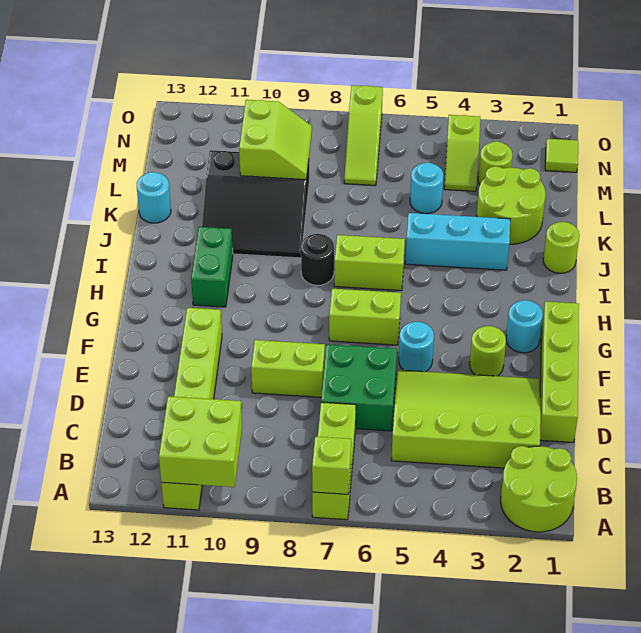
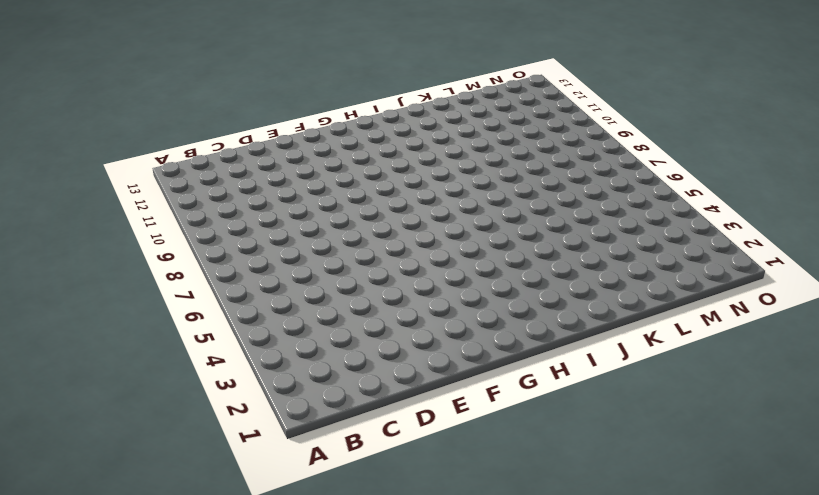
none -> lime round brick A1:B2 level 1
none -> lime brick A7:C7 level 1
none -> lime brick A11:F11 level 1

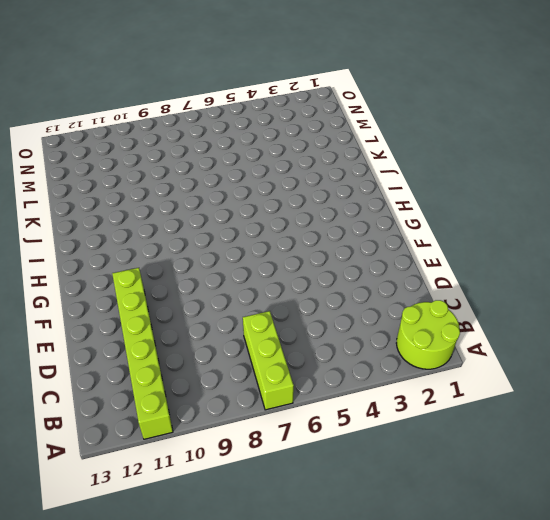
none -> lime slope C2:E5 level 1 top C
none -> lime brick D1:G1 level 1
none -> green brick D6:E7 level 1

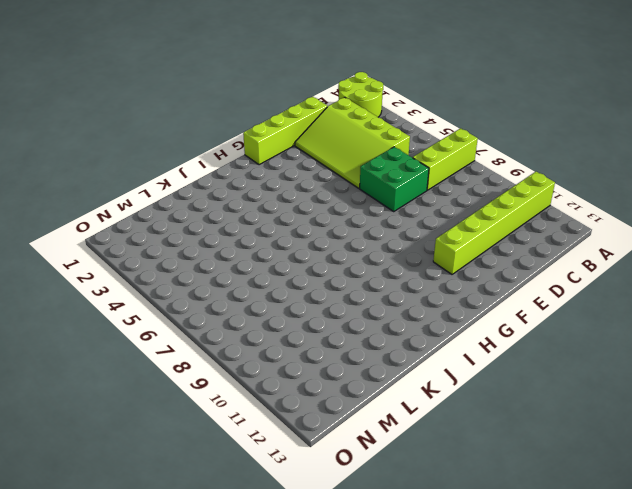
none -> lime brick E8:E9 level 1
none -> lime round brick F3 level 1
none -> cyan round brick F5 level 1

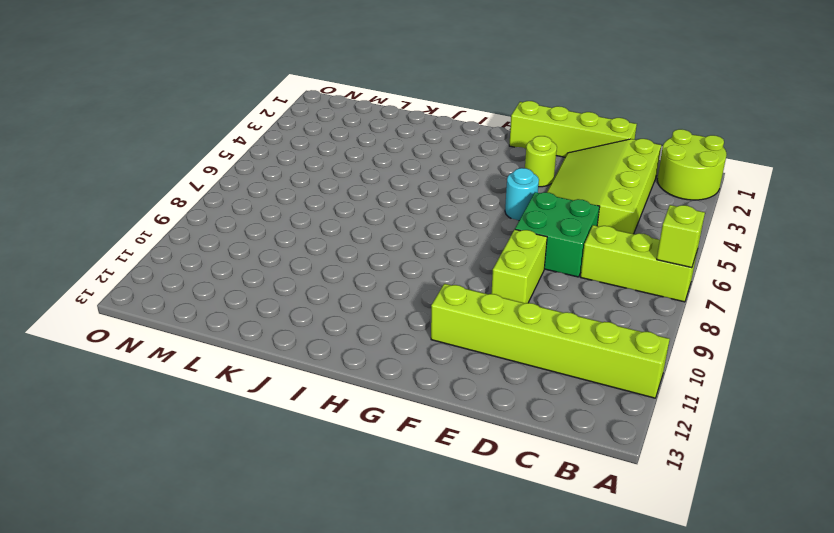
none -> cyan round brick G2 level 1
none -> lime brick G6:G7 level 1
none -> green brick H11:I11 level 1

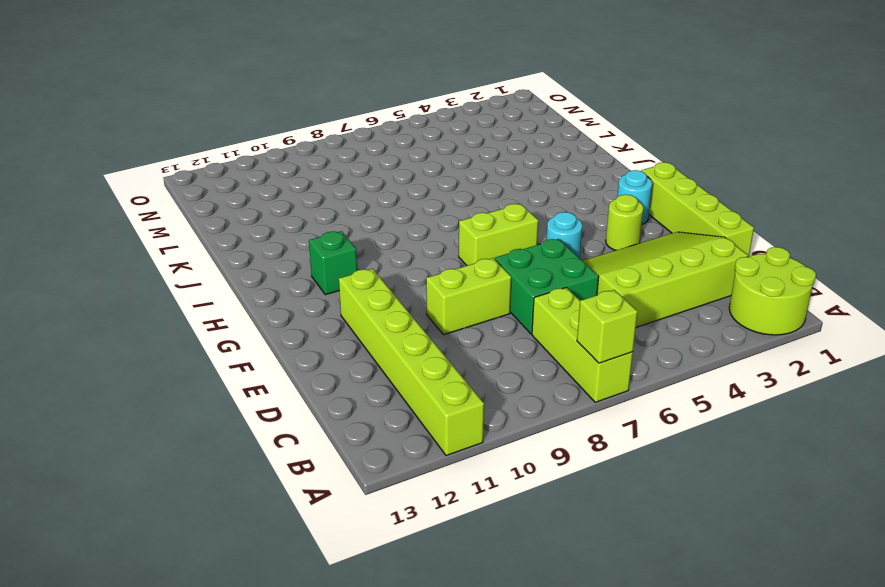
green brick H11 level 1 -> green brick H11:I11 level 1
none -> lime brick I6:I7 level 1
none -> black round brick I8 level 1
none -> lime round brick J1 level 1

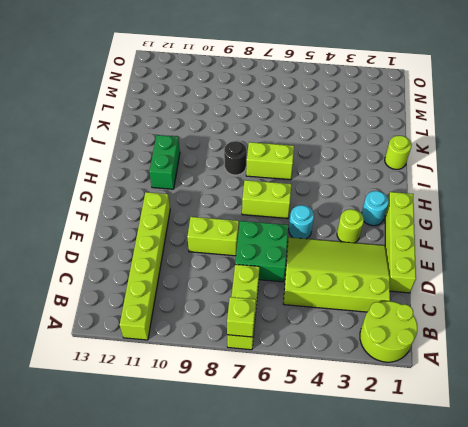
none -> cyan brick J3:J5 level 1
none -> black slope J9:L11 level 1 top L
none -> lime round brick K2:L3 level 1

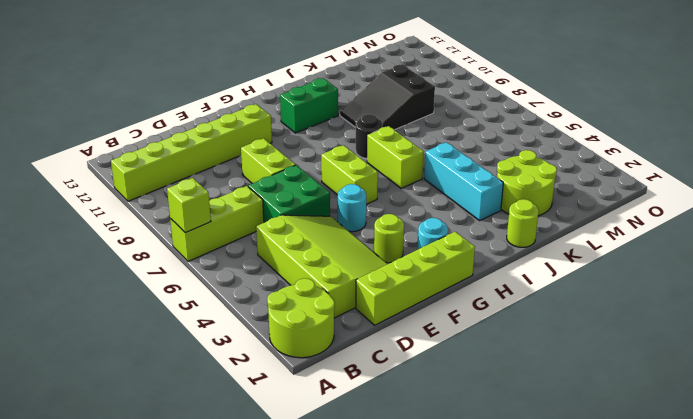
black slope J9:L10 level 1 top L -> black slope J9:L11 level 1 top L
none -> cyan round brick K13 level 1
none -> cyan round brick L5 level 1
none -> lime round brick M3 level 1

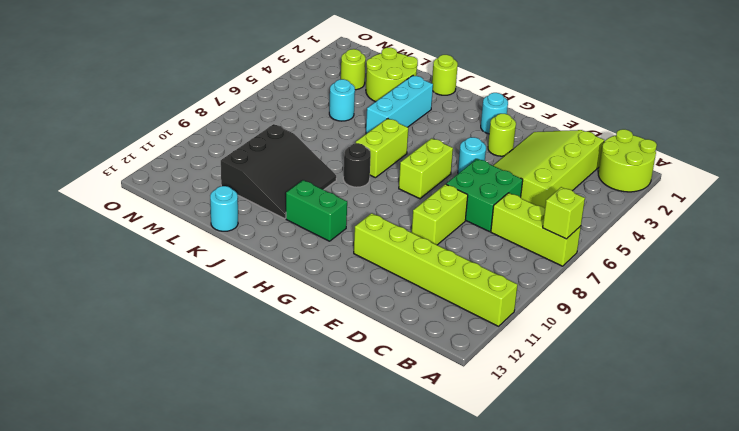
none -> lime brick D1:G1 level 1
none -> lime slope M4:N4 level 1 top N
none -> lime slope M7:O7 level 1 top O

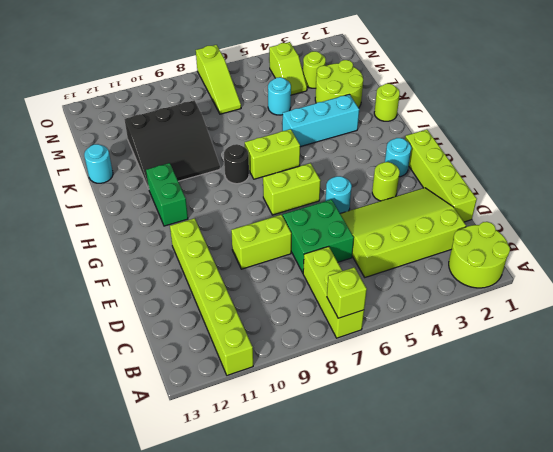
none -> lime tile N1 level 1
none -> lime brick A10:B11 level 2
none -> lime slope L9:M10 level 2 top 10

